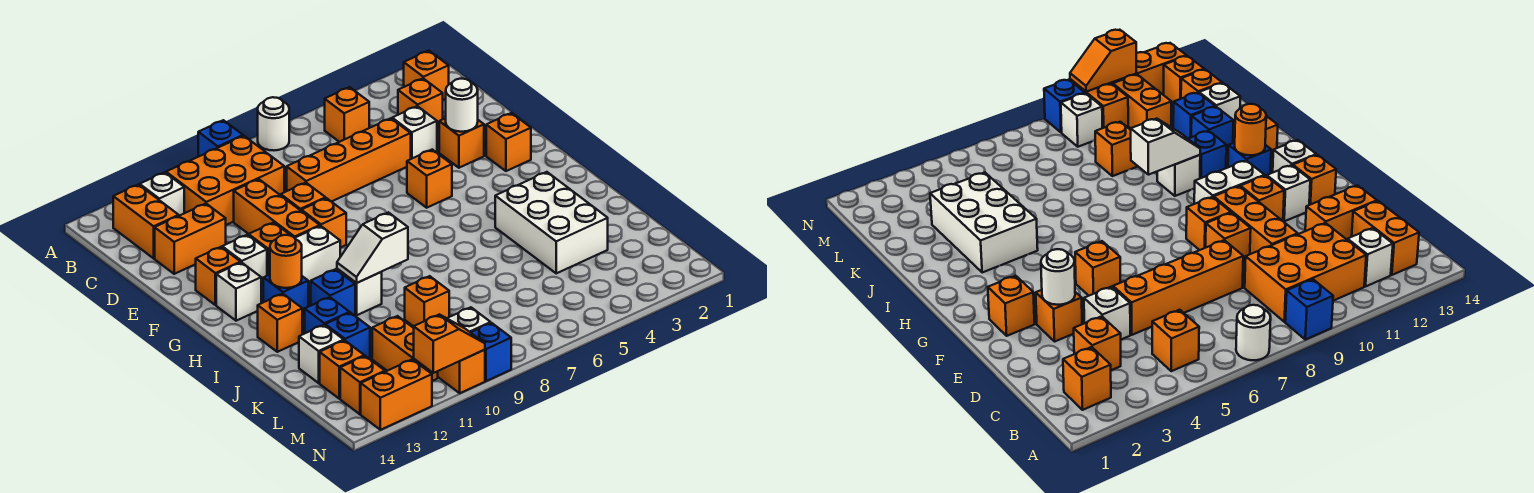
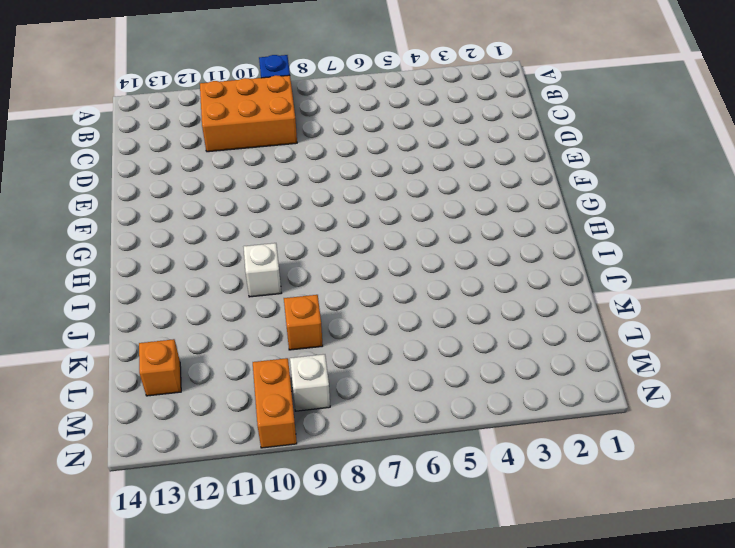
none -> white round brick A7 level 1
none -> orange brick B2 level 1
none -> orange brick B5 level 1
none -> white brick B12 level 1

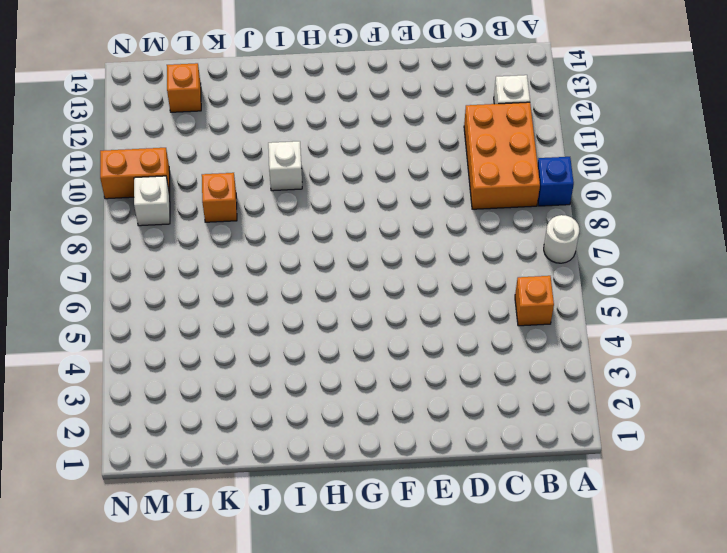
none -> orange brick B2 level 1
none -> orange brick B13:C13 level 1
none -> orange brick C3 level 1
none -> white brick D4 level 1

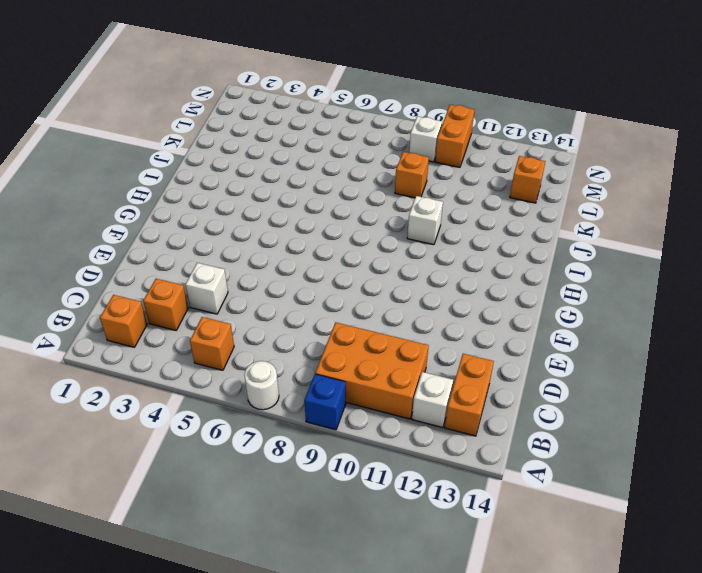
none -> orange brick D5:D8 level 1
none -> orange brick D10:F10 level 1
none -> orange brick D12:D13 level 1
none -> orange brick E3 level 1

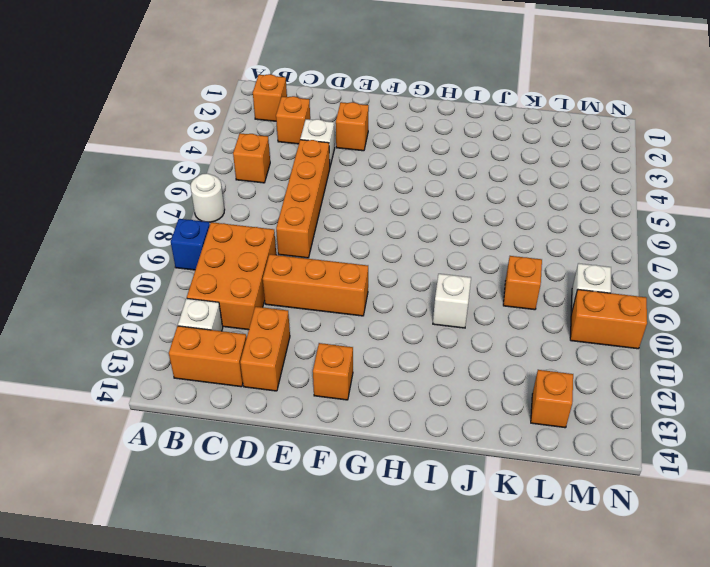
none -> orange brick E9 level 1
none -> orange brick F2 level 1
none -> orange brick F5 level 1
none -> orange brick F9 level 1

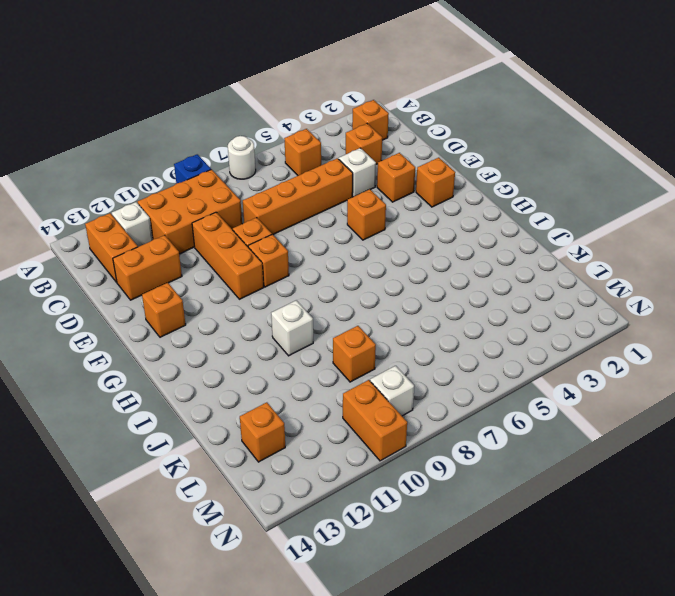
none -> orange brick F11 level 1
none -> white brick F12 level 1
none -> white brick G10:G11 level 1
none -> white brick G13 level 1

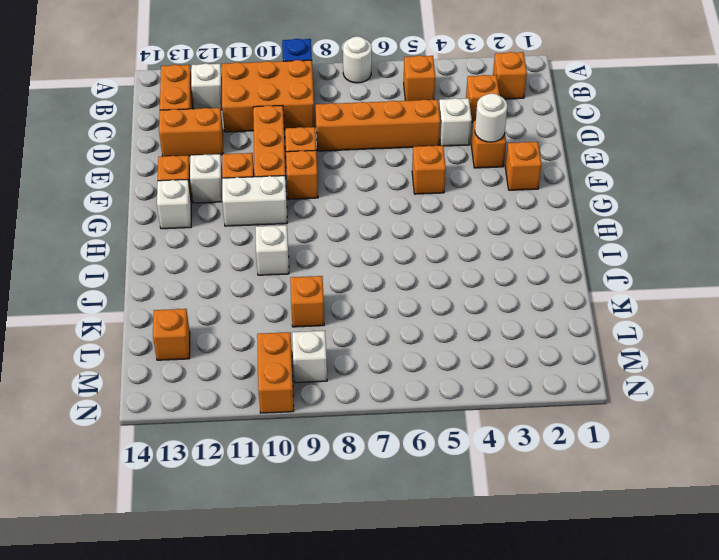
none -> blue brick H12 level 1
none -> white brick I3:K4 level 1
none -> blue brick I11 level 1
none -> orange brick I13 level 1

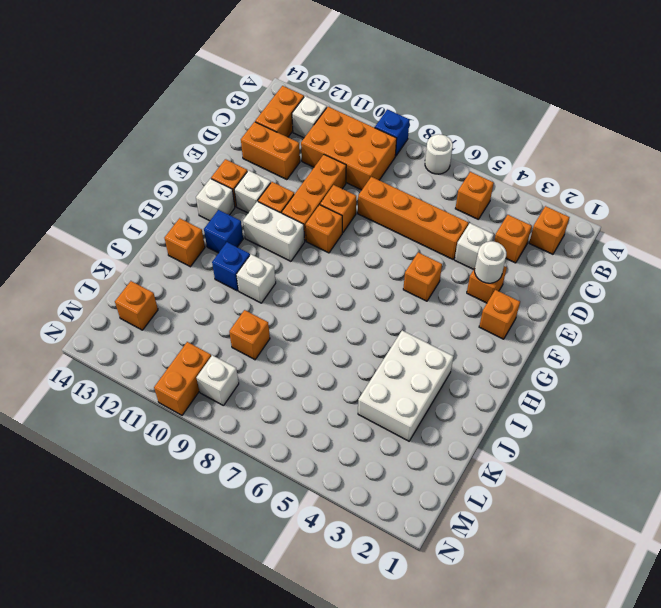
none -> blue brick J12 level 1
none -> blue brick K12 level 1
none -> white brick K13 level 1
none -> orange brick L11:M11 level 1

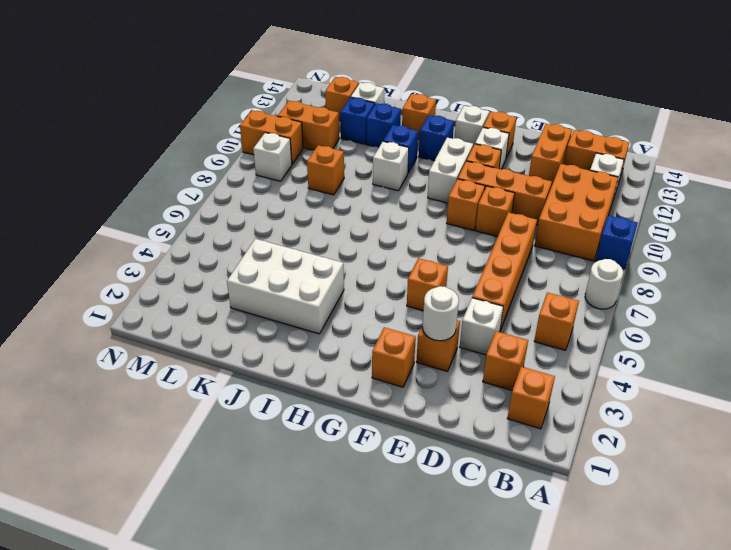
none -> orange brick M13 level 1
none -> blue brick N9 level 1
none -> orange brick N12:N13 level 1
none -> orange round brick H12 level 2

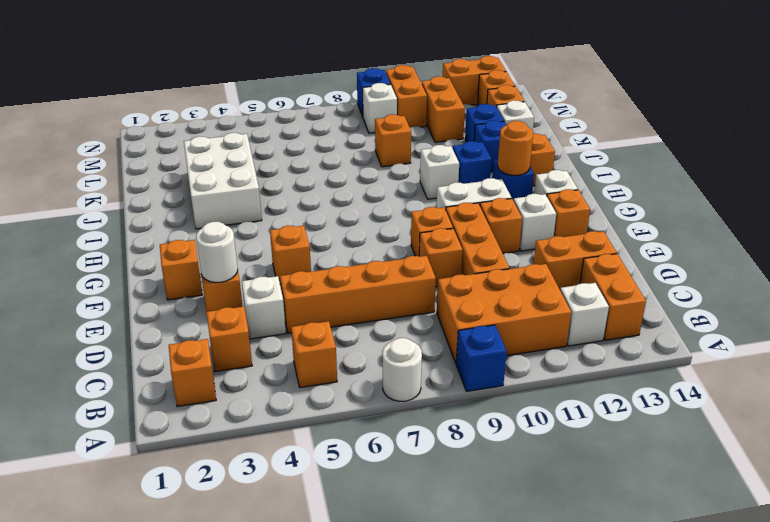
none -> white slope I9:I10 level 2 top 9
none -> orange slope N10:N11 level 2 top 11

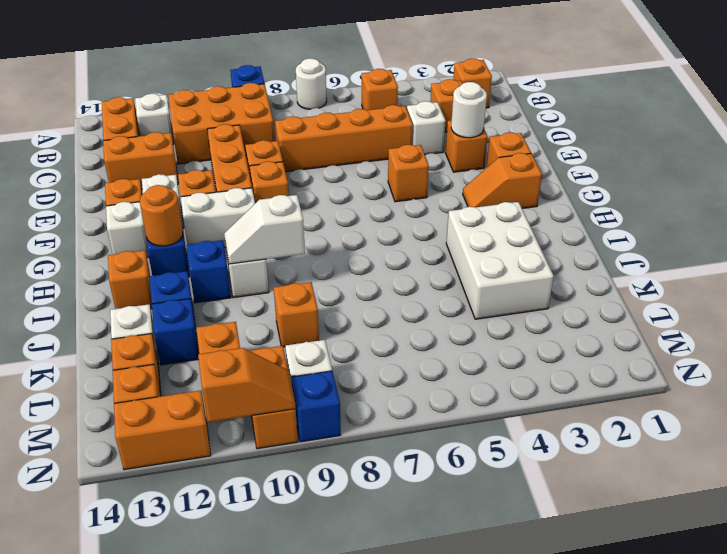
orange slope G2:G3 level 1 top 2 -> none

